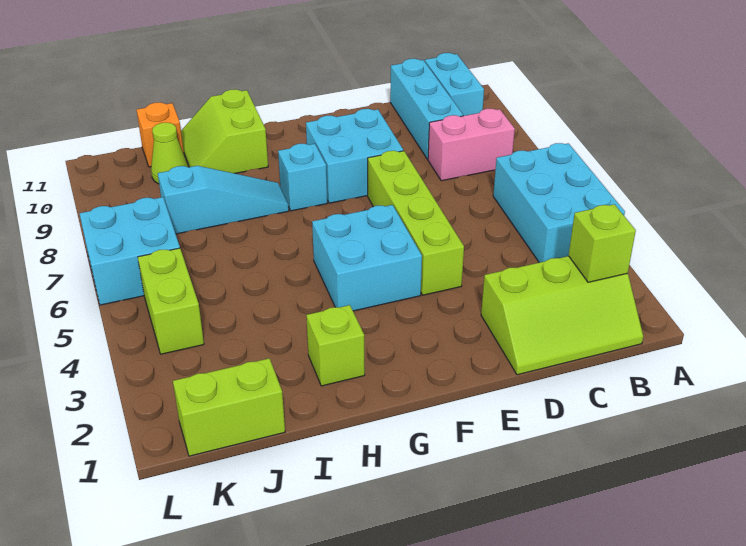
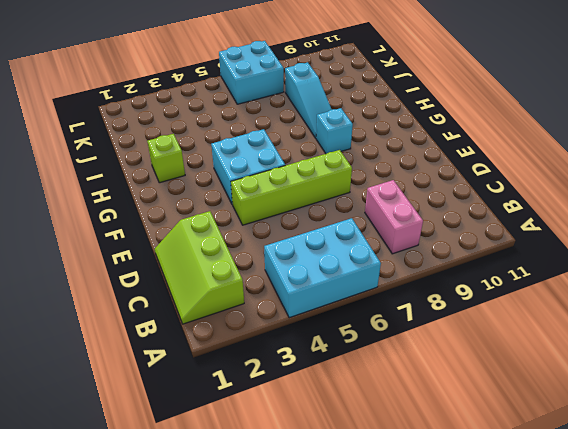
none -> cyan brick B10:B11 level 1
none -> cyan brick C9:C11 level 1
none -> cyan brick E8:F9 level 1

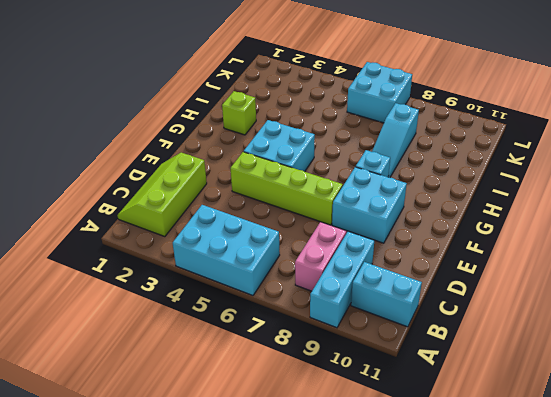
cyan brick A9:C9 level 1 -> cyan brick C9:C11 level 1
none -> lime slope H10:I11 level 1 top H
none -> lime brick J1:K1 level 1
none -> lime cone J10 level 1

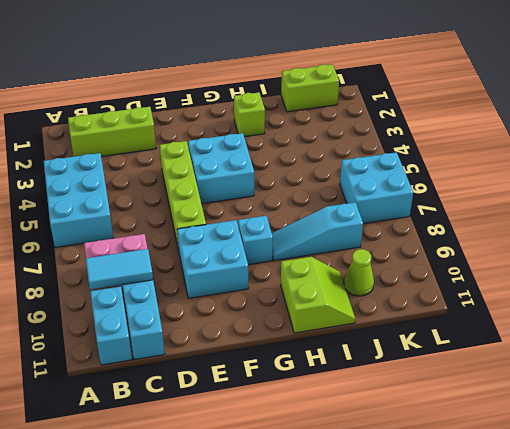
cyan tile B9:C9 level 2 -> none
none -> orange brick J11 level 1
none -> lime brick K4:K5 level 1
none -> lime brick B2 level 2

